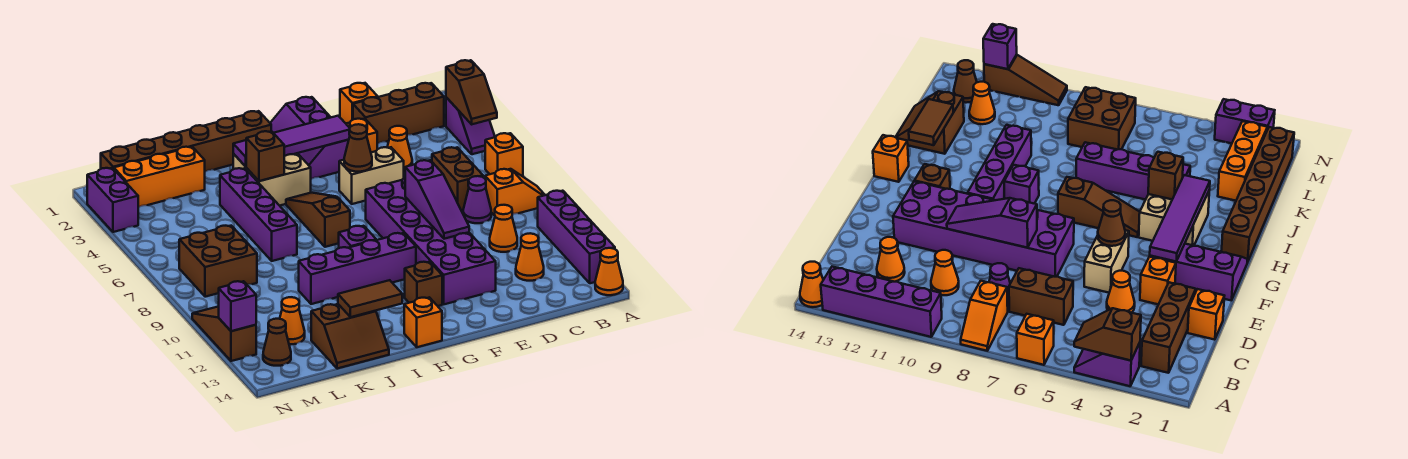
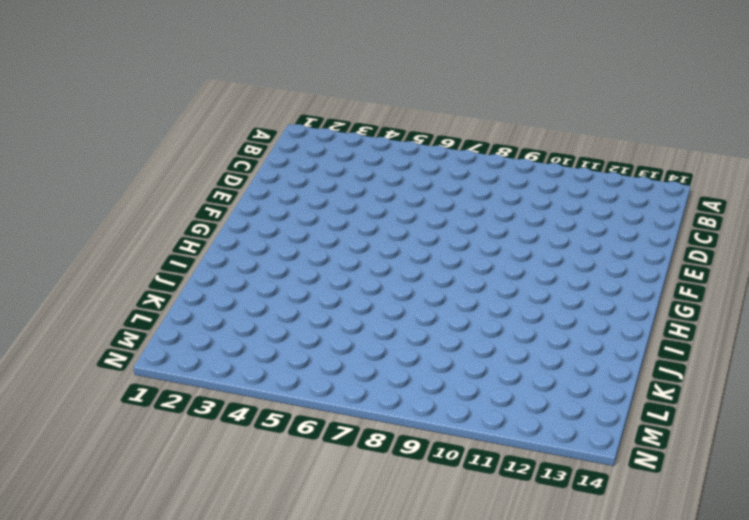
none -> purple slope A3:A4 level 1 top 3
none -> orange brick A6 level 1
none -> orange slope A8:B8 level 1 top B
none -> purple brick A10:A13 level 1

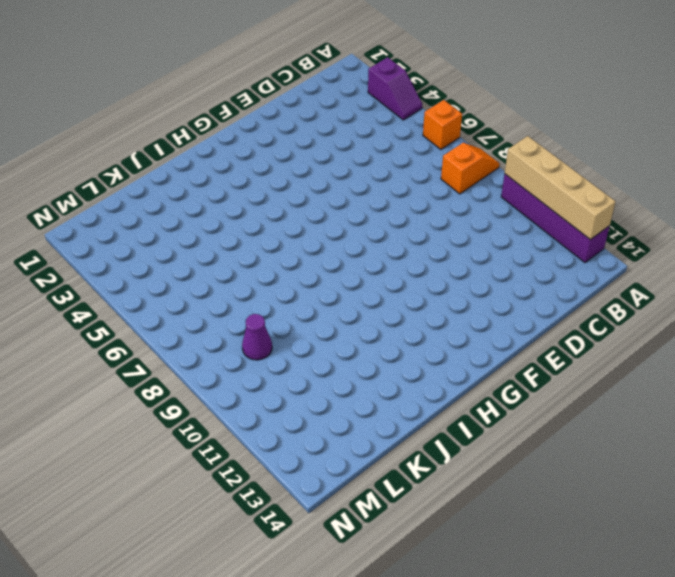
tan brick A10:A13 level 2 -> none
purple cone L9 level 1 -> purple cone C8 level 1
none -> orange cone A14 level 1
none -> brown brick B2:D2 level 1
none -> brown brick C6:C7 level 1
none -> orange cone C10 level 1

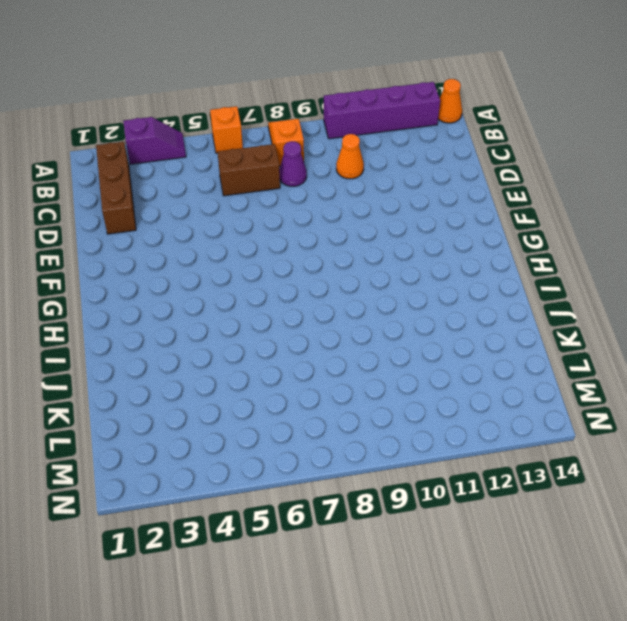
none -> orange cone C12 level 1
none -> orange brick D1 level 1
none -> orange cone D4 level 1
none -> orange brick E3 level 1

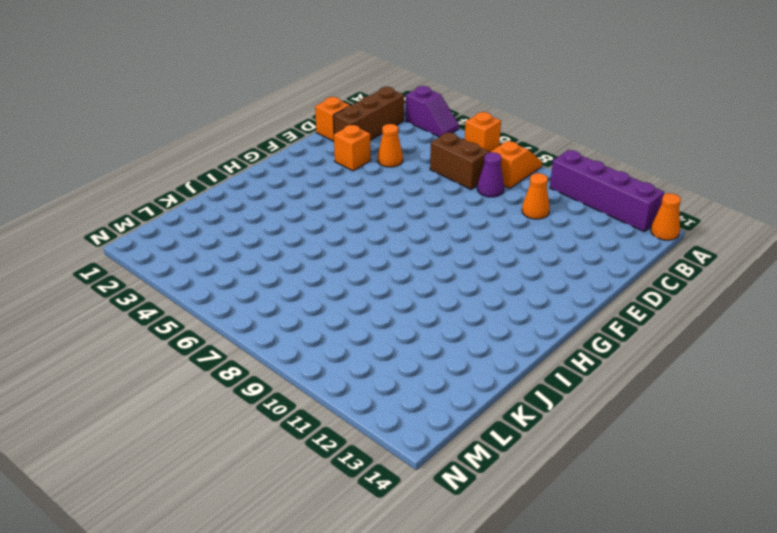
none -> orange cone C12 level 1
none -> tan brick E5:F5 level 1
none -> purple brick E7:F12 level 1
none -> purple slope F1:G3 level 1 top F

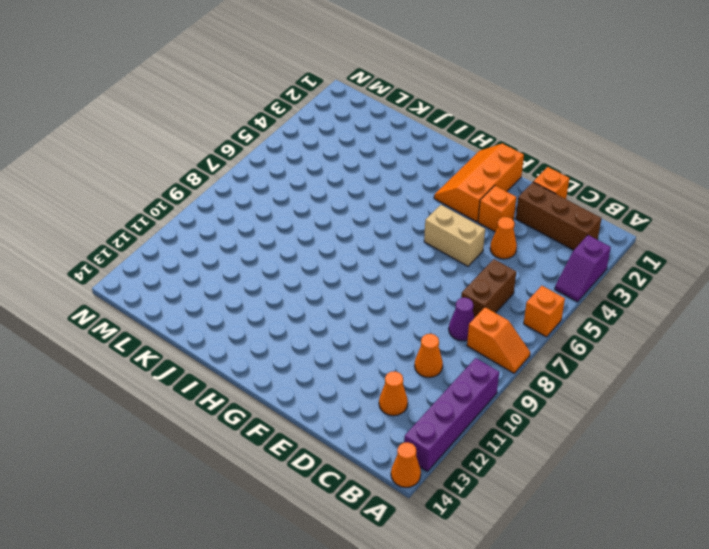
orange slope F1:G3 level 1 top F -> purple slope F1:G3 level 1 top F
none -> purple brick E7:F12 level 1
none -> purple brick G10:J10 level 1
none -> brown brick G12 level 1
none -> brown brick H1:M1 level 1

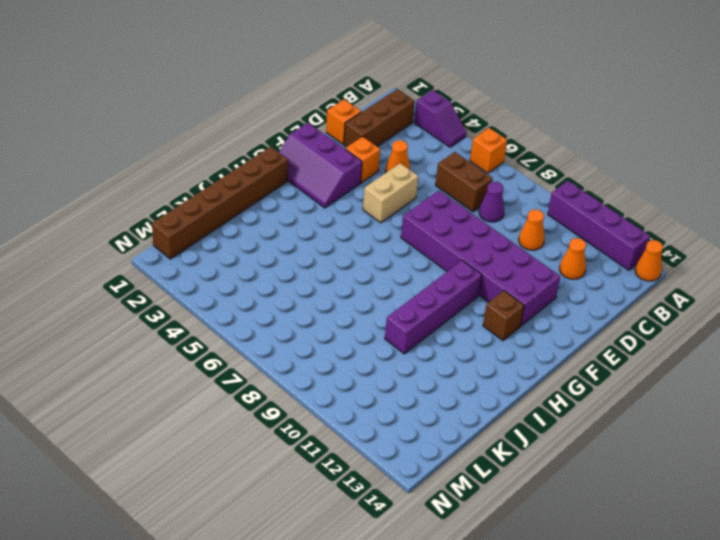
none -> orange slope A8:B8 level 1 top B
none -> tan brick H3:I4 level 1
none -> brown slope H5:H7 level 1 top 7
none -> purple brick H9 level 1

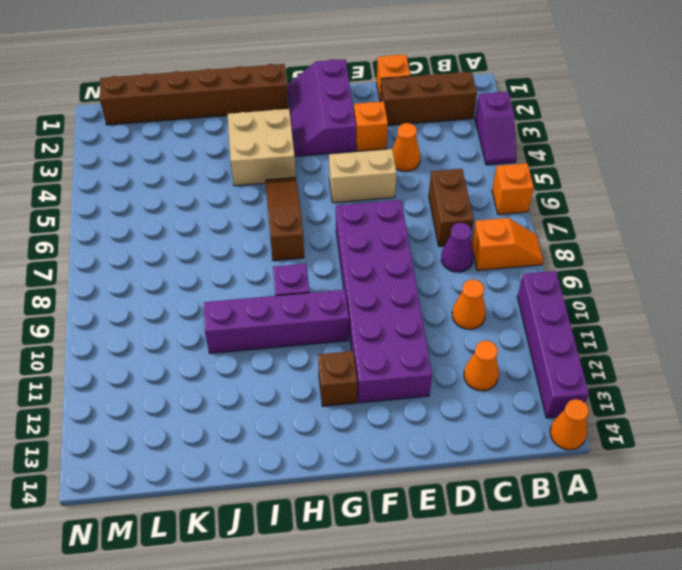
none -> orange brick H14 level 1
none -> purple brick J4:J7 level 1
none -> brown slope J13:K14 level 1 top 13
none -> orange brick K2:M2 level 1

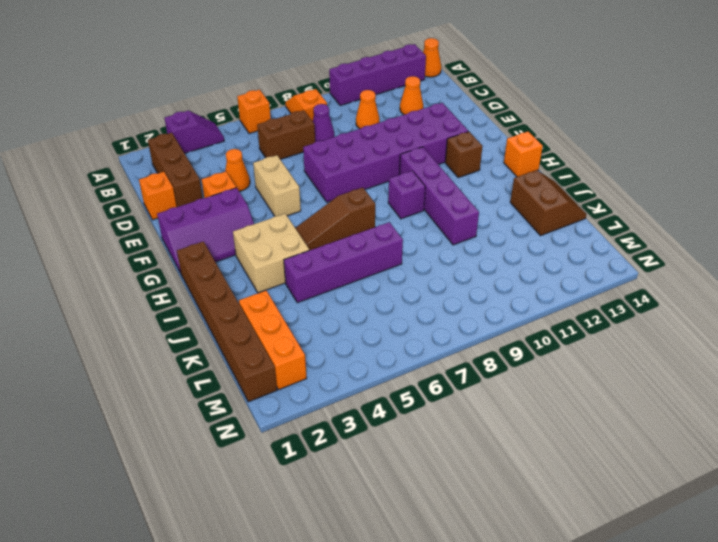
none -> brown brick L7:M8 level 1
none -> orange cone L12 level 1
none -> brown cone M13 level 1
none -> purple brick N2:N3 level 1

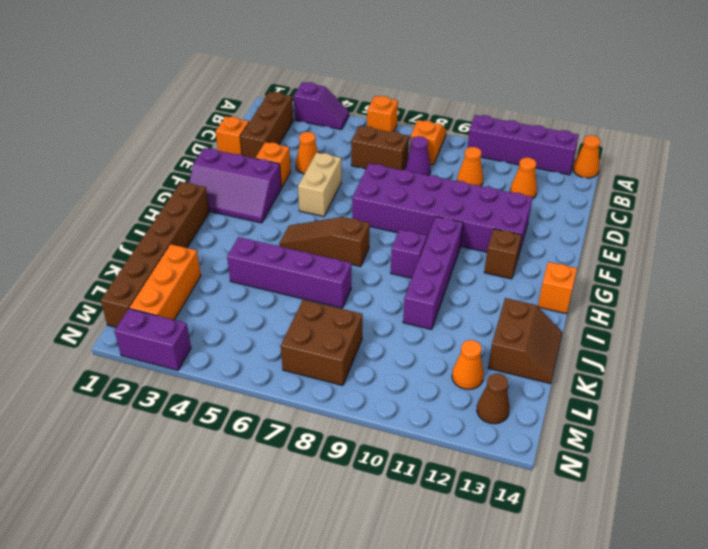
none -> tan brick H3:I4 level 1
none -> brown slope N10:N12 level 1 top 12
none -> brown slope A3:A4 level 2 top 3
none -> purple slope E8:E10 level 2 top 8

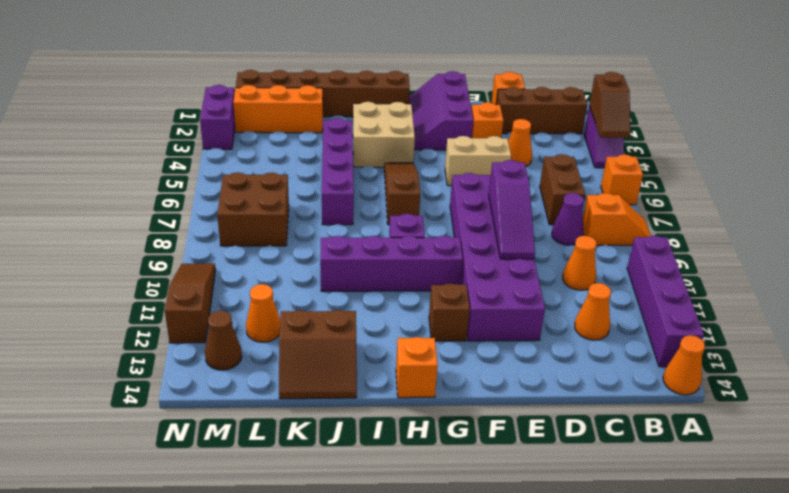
none -> purple tile F3:I3 level 2
none -> brown cone F5 level 2
none -> brown brick I4 level 2
none -> brown tile I13:J13 level 2

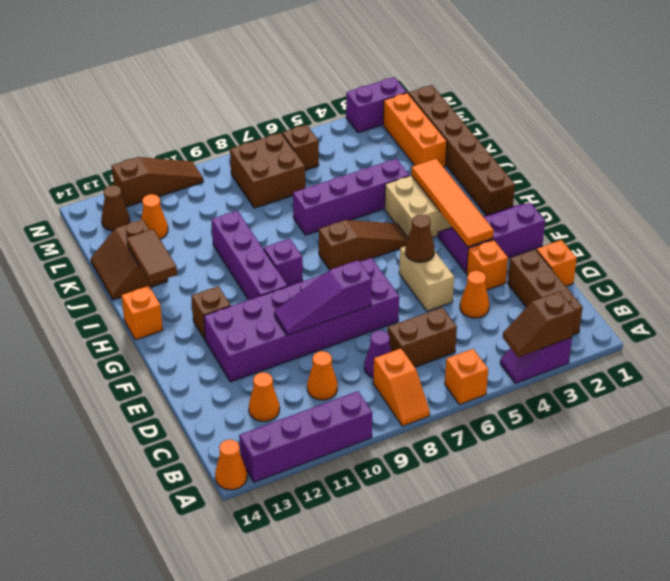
orange tile F3:I3 level 2 -> purple tile F3:I3 level 2
brown brick M6 level 1 -> brown brick I4 level 2
none -> purple brick N12 level 2

